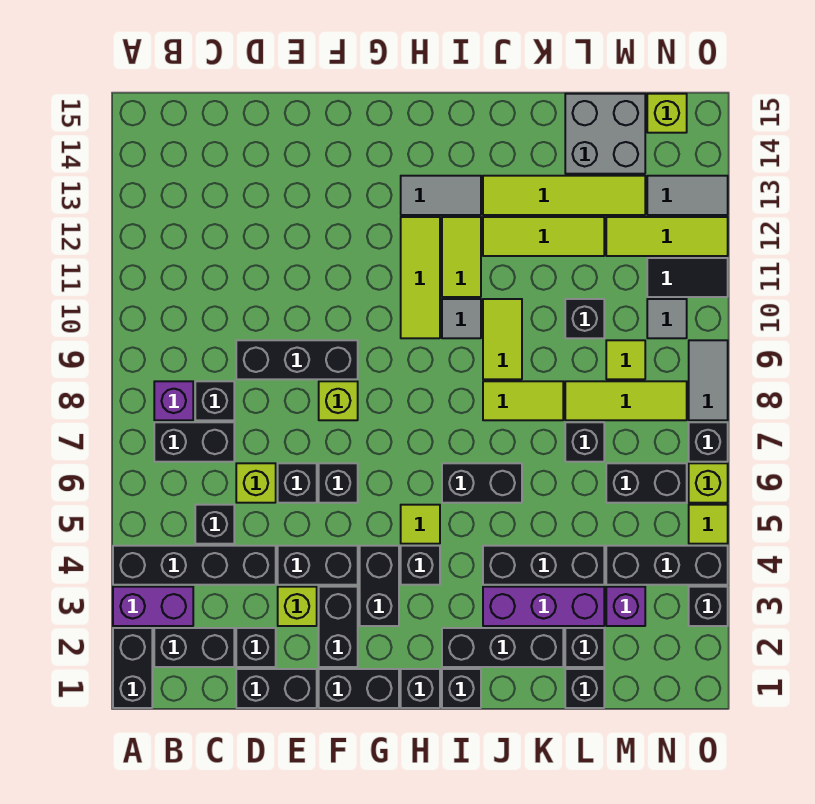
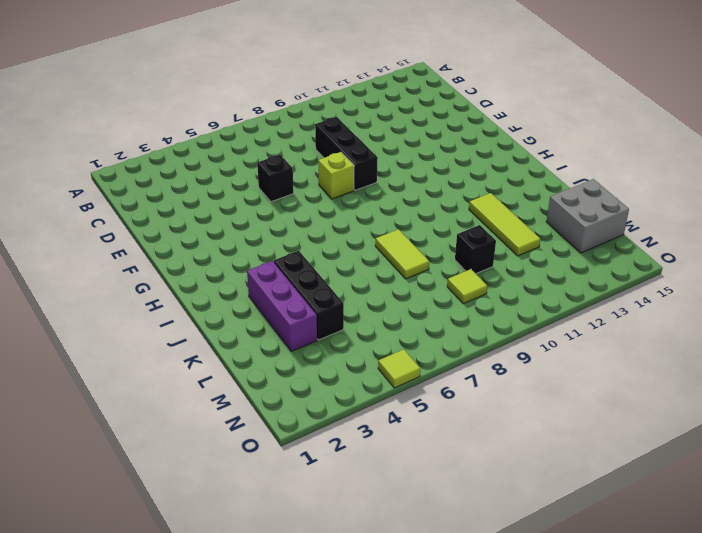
none -> black brick A1:A2 level 1
none -> purple brick A3:B3 level 1
none -> black brick A4:D4 level 1
none -> black brick B2:C2 level 1

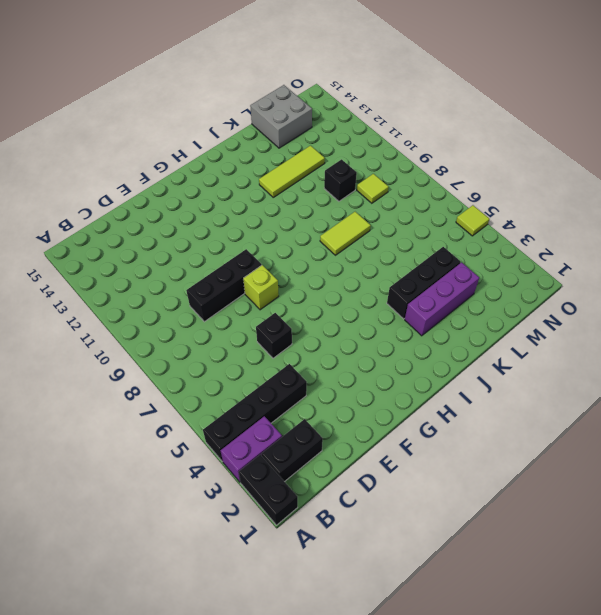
none -> black brick B7:C7 level 1
none -> purple brick B8 level 1
none -> black brick C5 level 1
none -> black brick C8 level 1

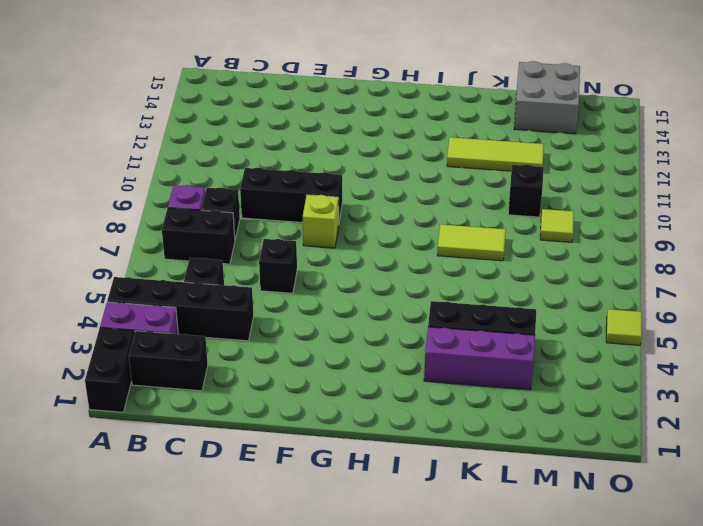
none -> black brick D1:E1 level 1
none -> black brick D2 level 1
none -> lime brick D6 level 1
none -> lime brick E3 level 1

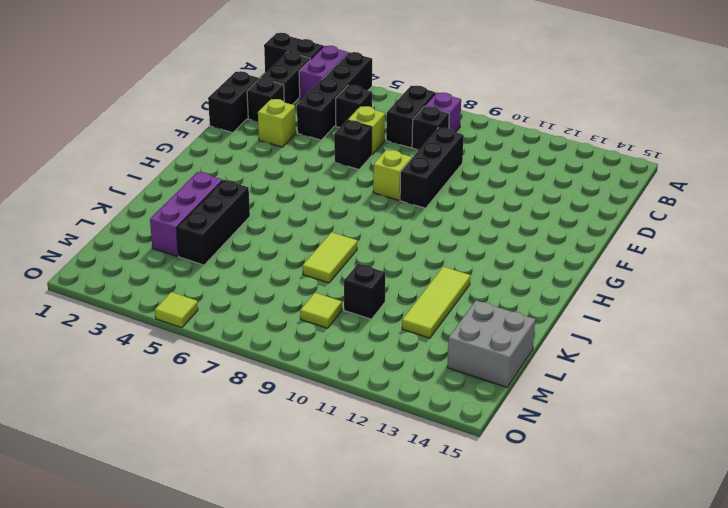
none -> black brick E4:F4 level 1
none -> black brick F1:G1 level 1
none -> black brick F2:F3 level 1
none -> black brick F6 level 1

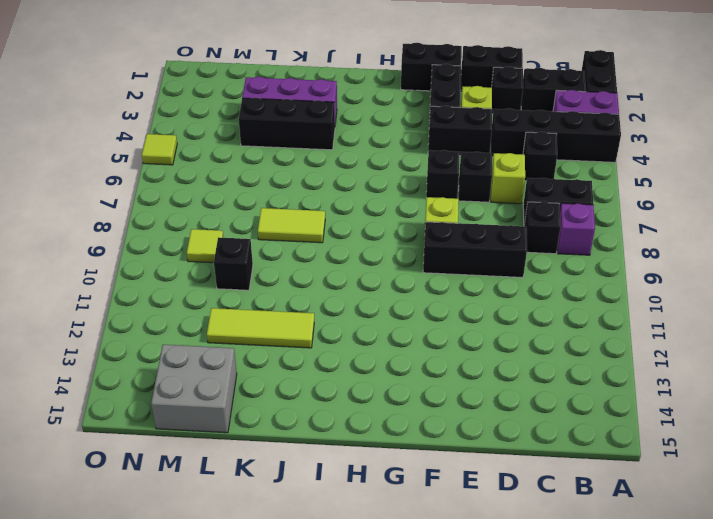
none -> black brick G3:G4 level 1
none -> black brick H1 level 1
none -> black brick H4 level 1
none -> lime tile H5 level 1

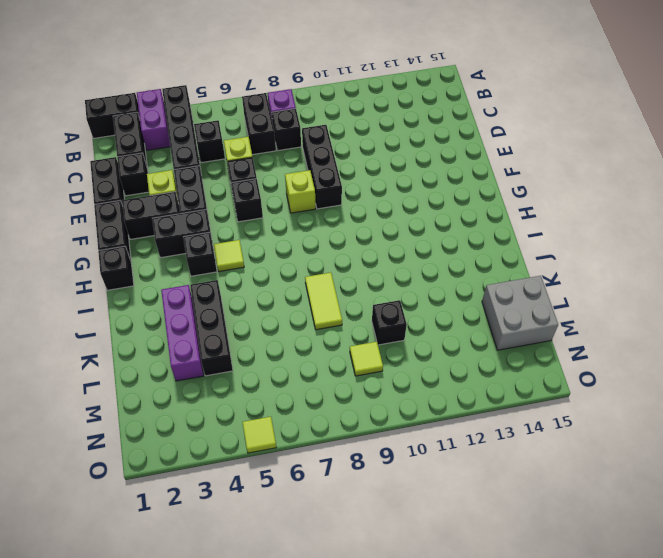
none -> lime tile H10:H12 level 1
none -> grey tile H13:I13 level 1
none -> black brick I1 level 1
none -> black brick I2:K2 level 1

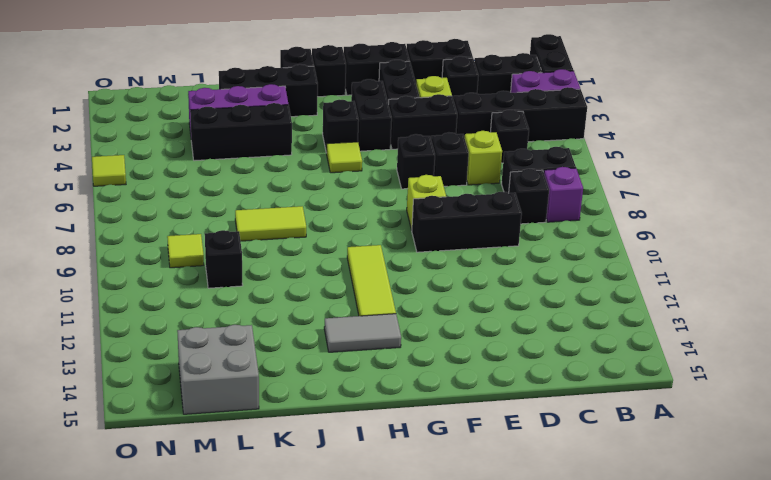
none -> black brick I6:J6 level 1
none -> grey tile I10 level 1
none -> lime tile I11:I12 level 1
none -> lime tile J9:J10 level 1

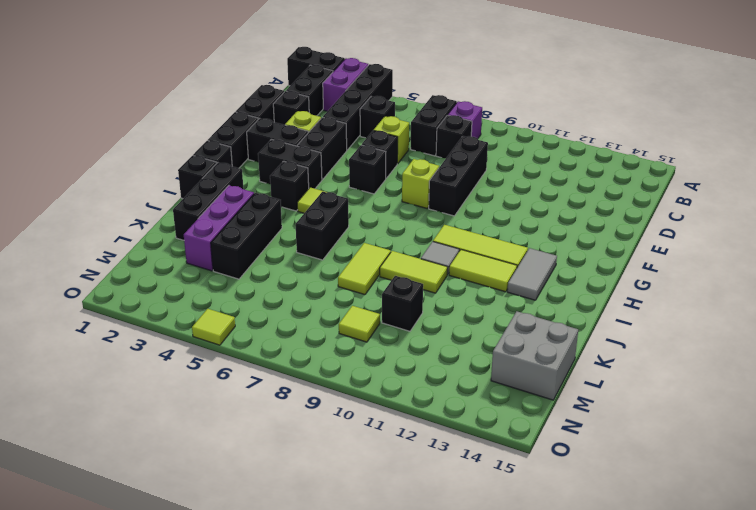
none -> lime tile J12:L12 level 1
none -> lime tile J13:M13 level 1
none -> black brick L1 level 1
none -> black brick L2 level 1

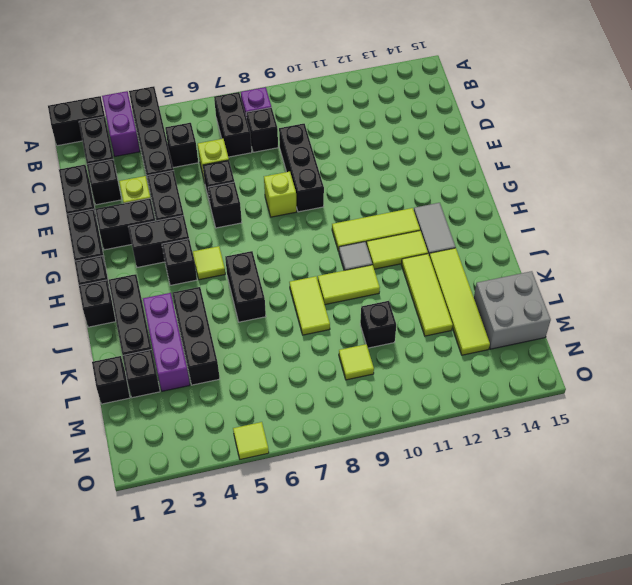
none -> black brick L7 level 1
none -> lime tile L8:N8 level 1
none -> purple brick M3 level 1
none -> black brick M4:O4 level 1

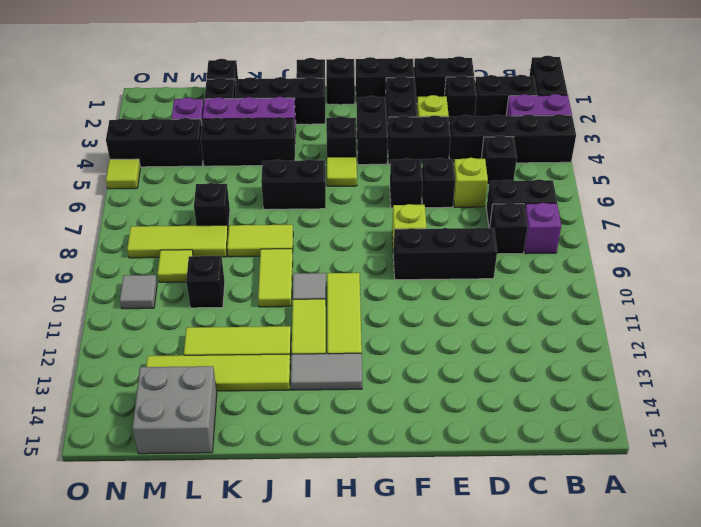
none -> black brick M6:N6 level 1
none -> lime tile M12:O12 level 1
none -> black tile N11:O11 level 1
none -> grey tile N13:O13 level 1

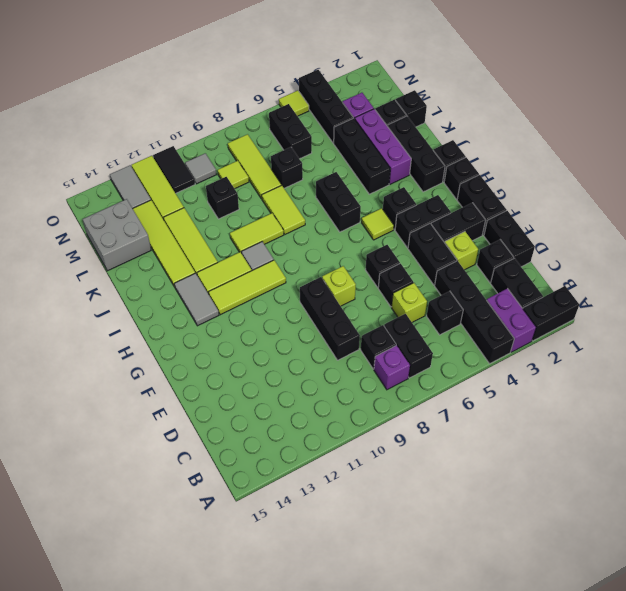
none -> lime brick N15 level 1
none -> black brick O3 level 1
none -> lime brick O6 level 1
none -> black brick O7 level 1

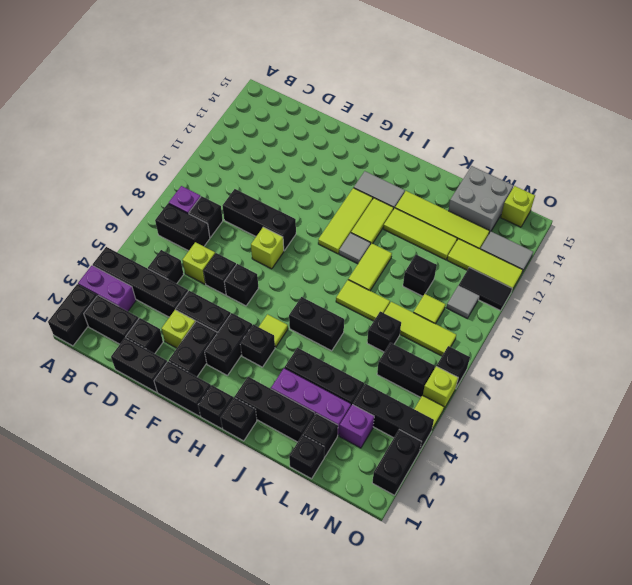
black brick O2:O3 level 1 -> black brick O3 level 1
none -> grey tile O8:O9 level 1

